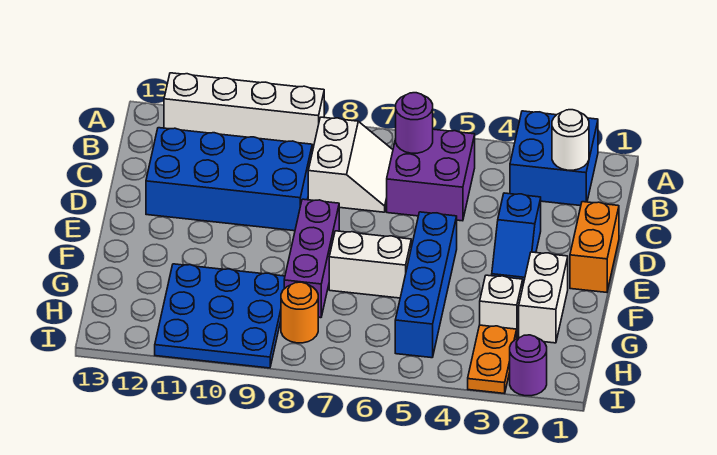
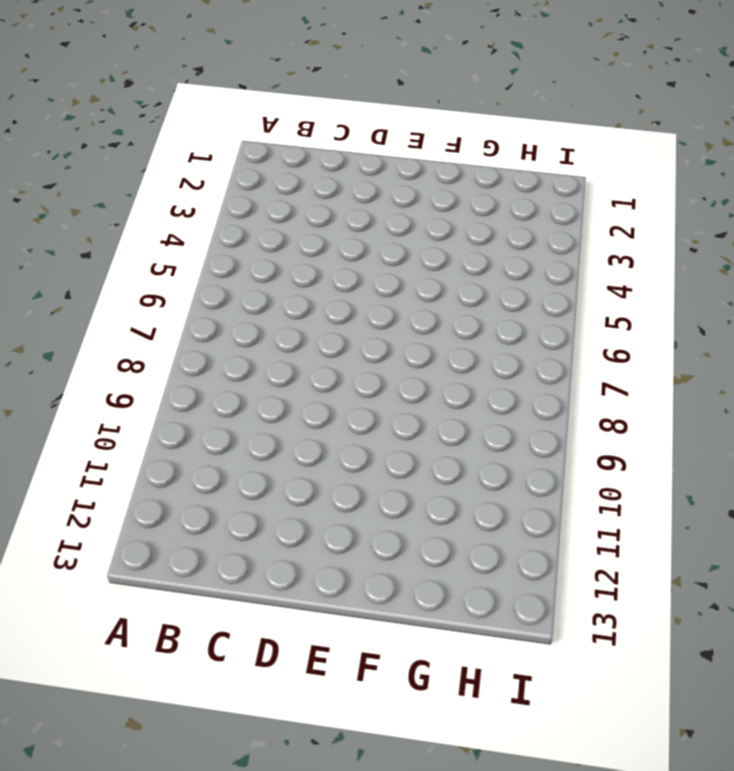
none -> blue brick A2:B3 level 1
none -> white brick A9:A12 level 1
none -> purple brick B5:C6 level 1

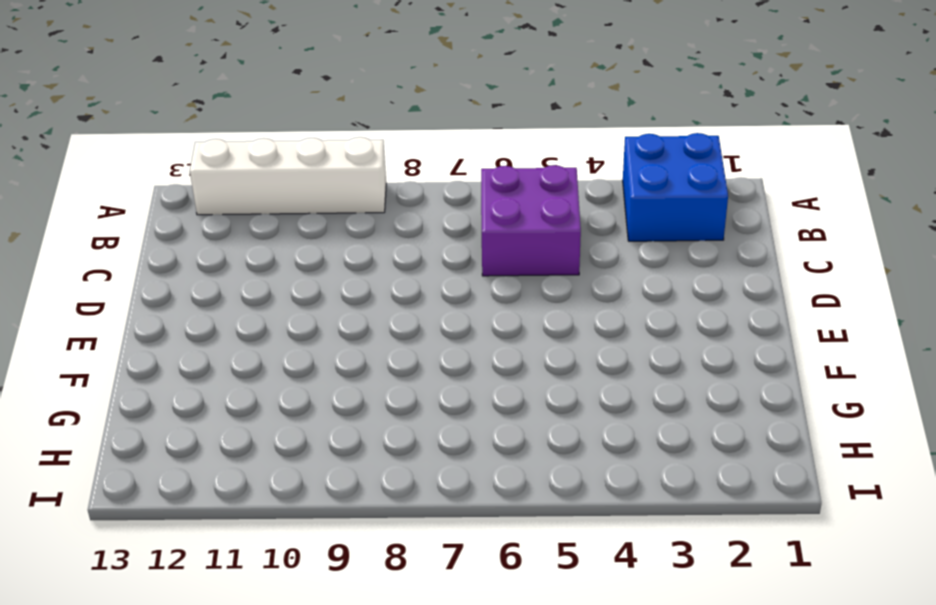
none -> white slope B7:C8 level 1 top 8
none -> blue brick C9:D12 level 1
none -> orange brick D1:E1 level 1

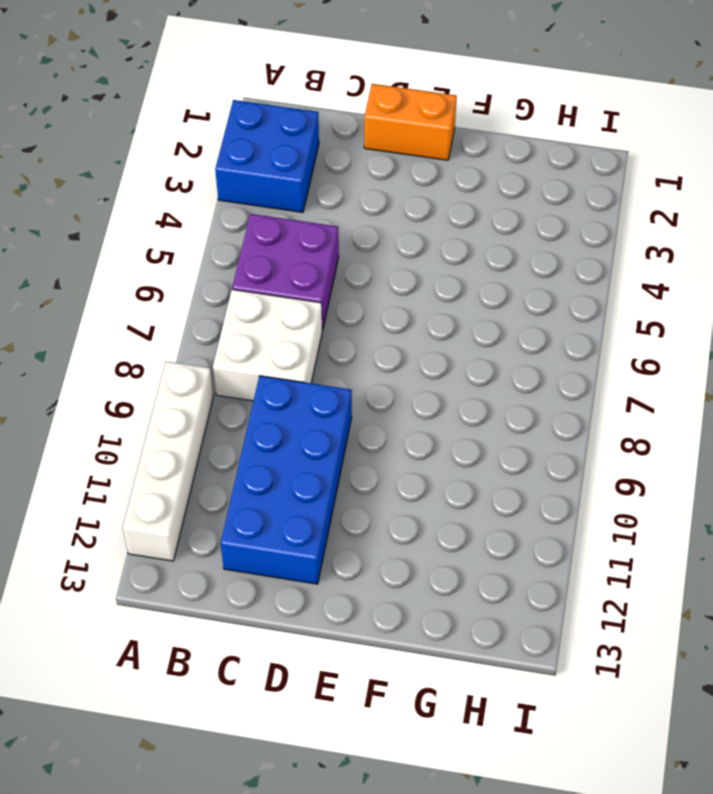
white brick B7:C8 level 1 -> white slope B7:C8 level 1 top 8
none -> blue slope D3:E3 level 1 top D
none -> blue brick E5:H5 level 1
none -> purple brick E8:G8 level 1

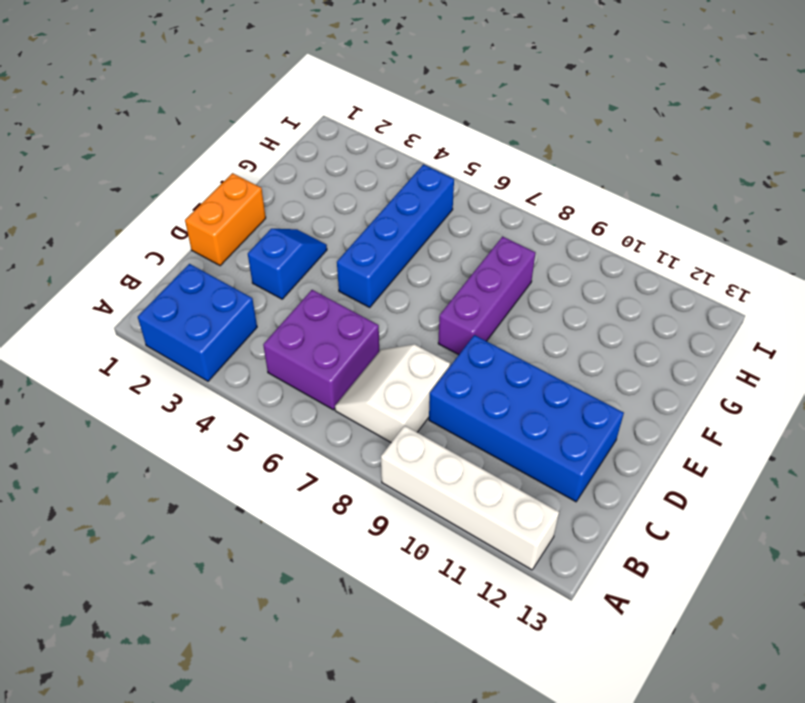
none -> white brick F2:G2 level 1
none -> white brick F6:F7 level 1
none -> white brick G3 level 1

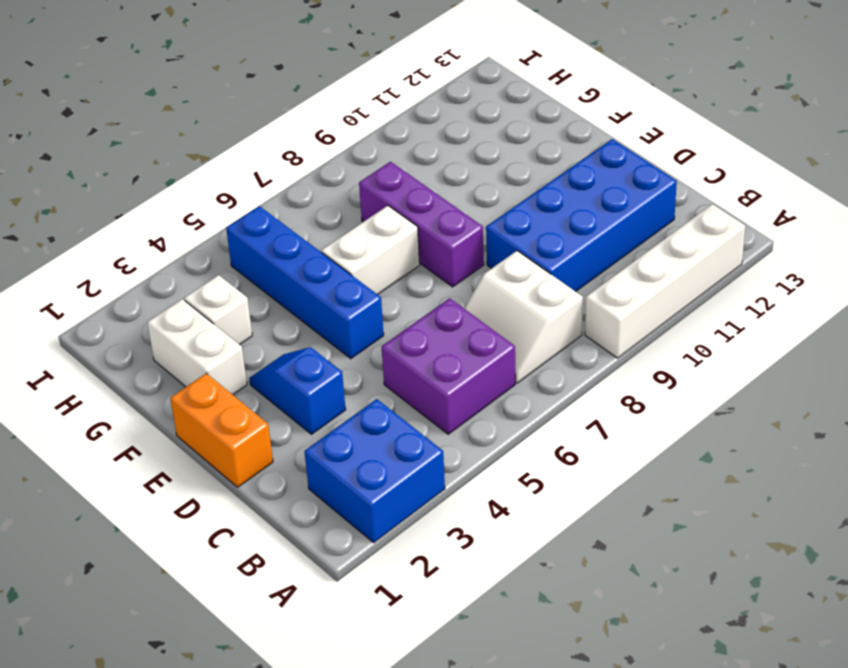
none -> blue plate G9:I11 level 1
none -> orange plate H3:I3 level 1
none -> orange round brick H8 level 1

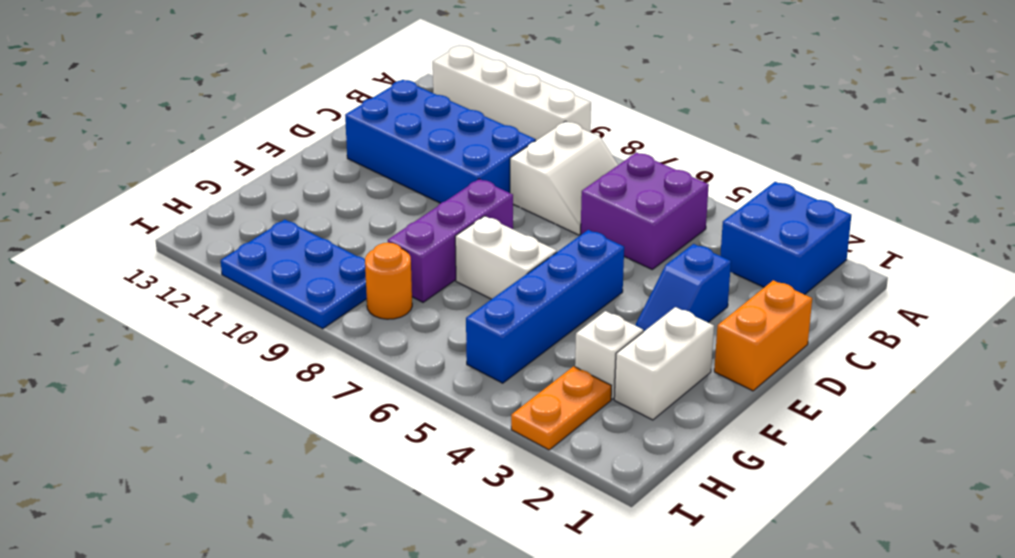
blue plate H9:I11 level 1 -> blue plate G9:I11 level 1
none -> purple round brick I2 level 1
none -> white round brick B2 level 2
none -> purple round brick B6 level 2

